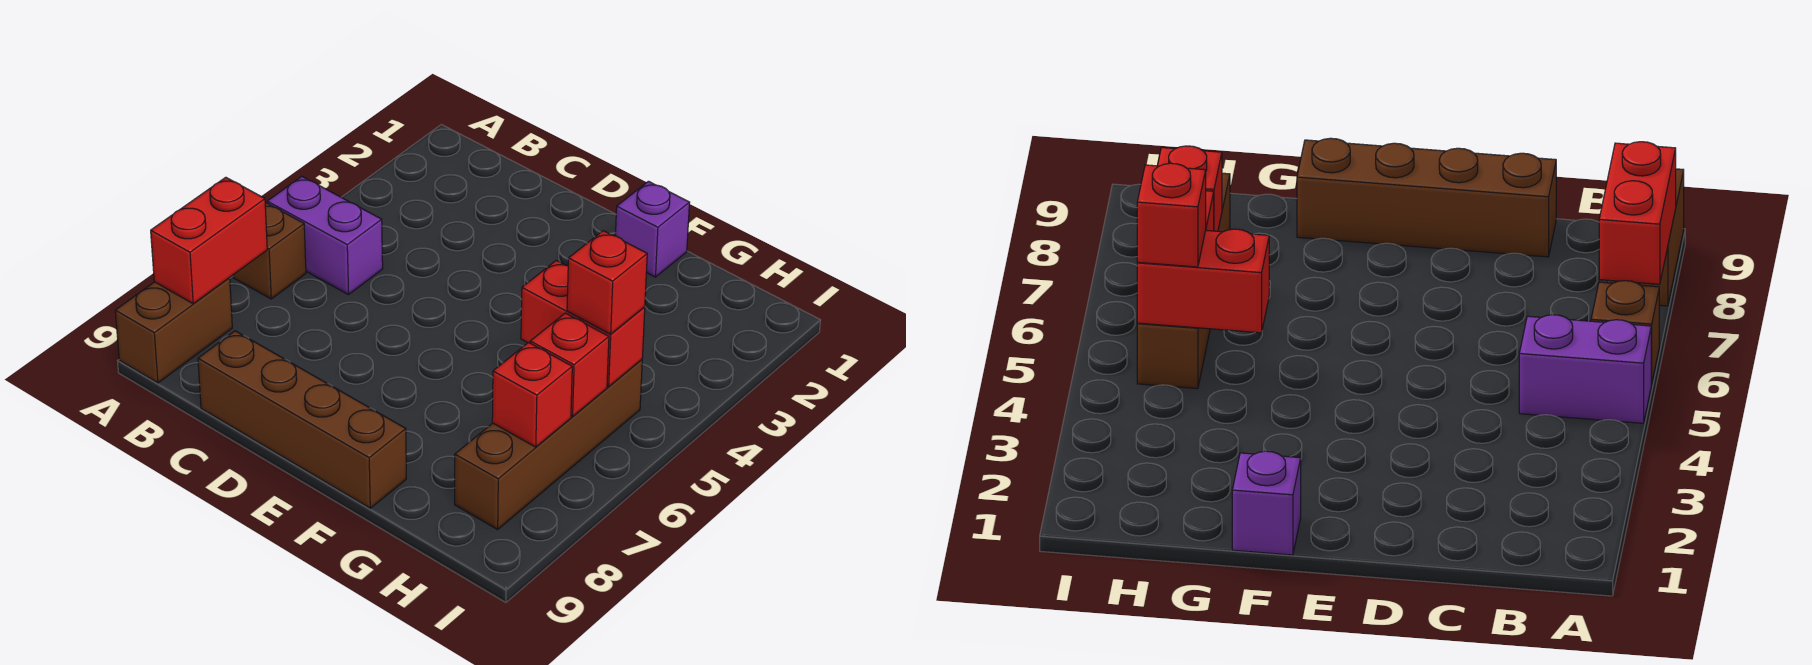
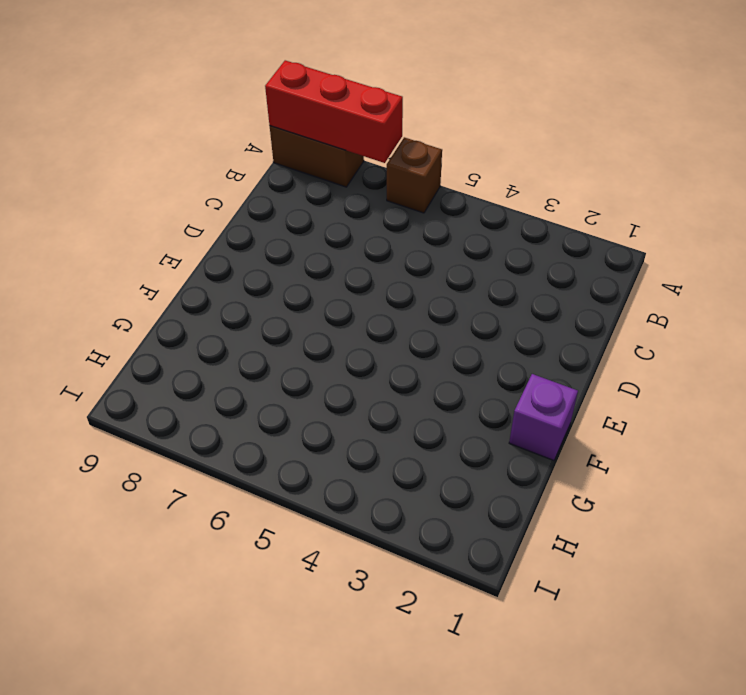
red brick A7:A9 level 2 -> red brick A7:A8 level 2
none -> purple brick A5:B5 level 1
none -> brown brick C9:F9 level 1

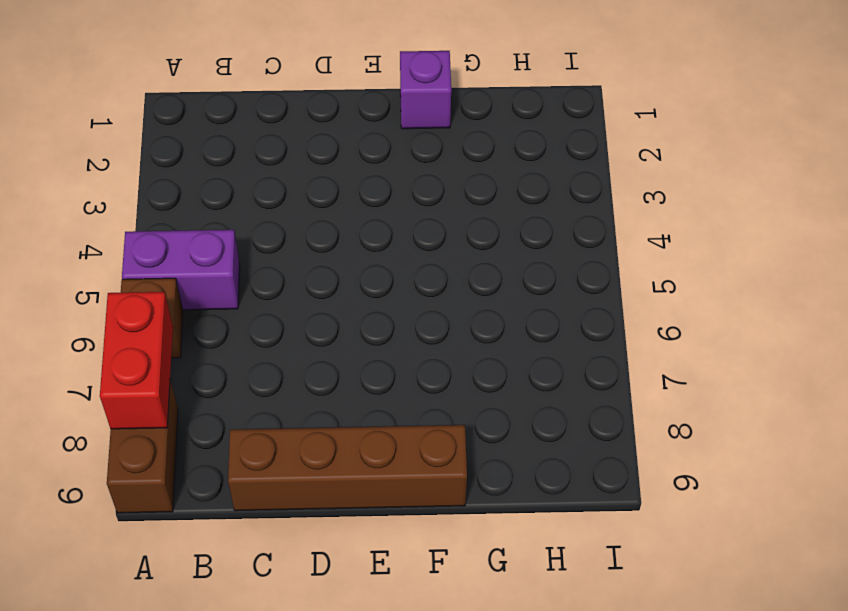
none -> brown brick H5:H8 level 1
none -> red brick G5:H5 level 2

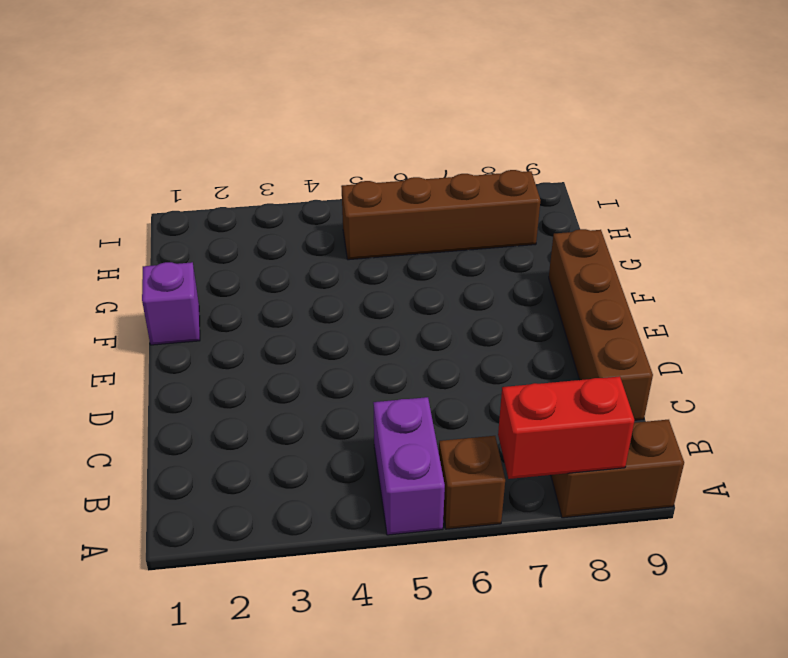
none -> red brick G5:H5 level 2
none -> red brick H6 level 2

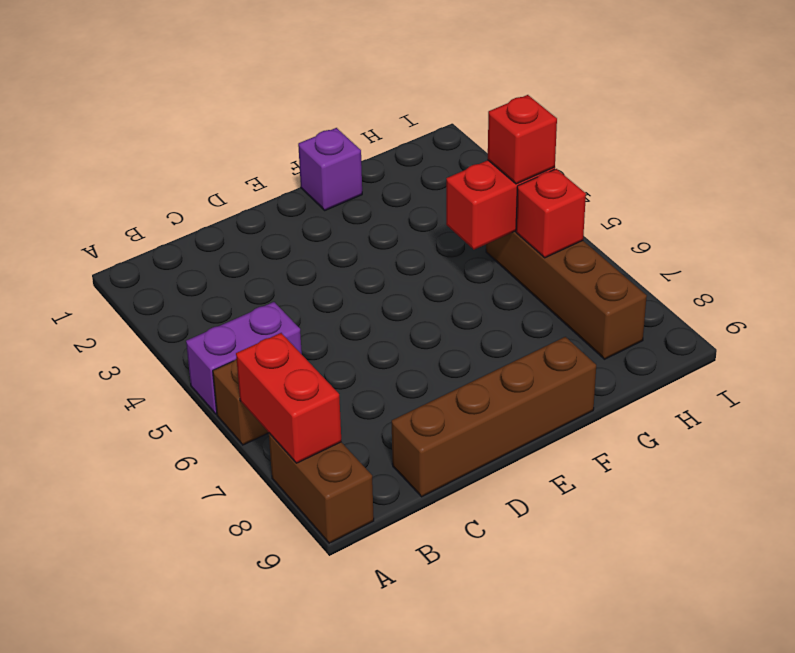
none -> red brick H7 level 2

